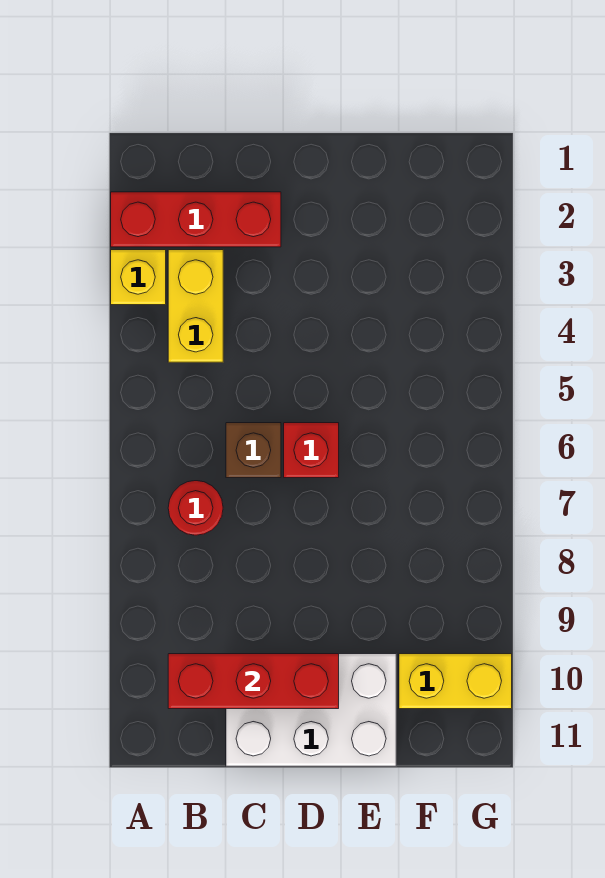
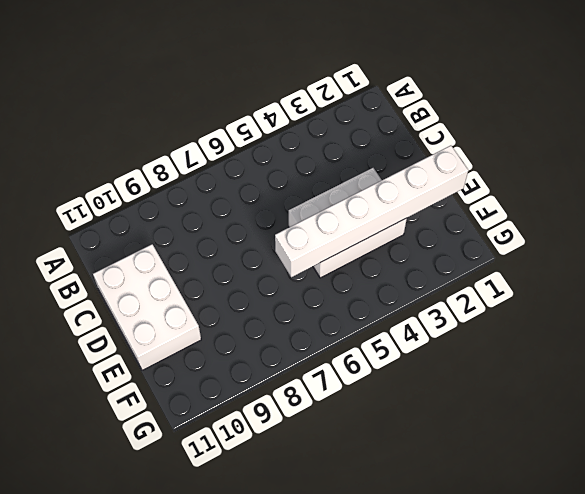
white brick D3:E5 level 1 -> none
white brick E1:E6 level 2 -> none
none -> red brick A2:C2 level 1
none -> yellow brick A3 level 1

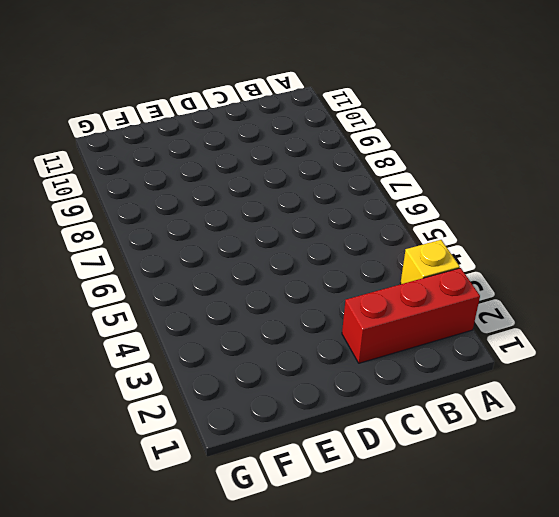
none -> yellow brick B3:B4 level 1
none -> red round brick B7 level 1

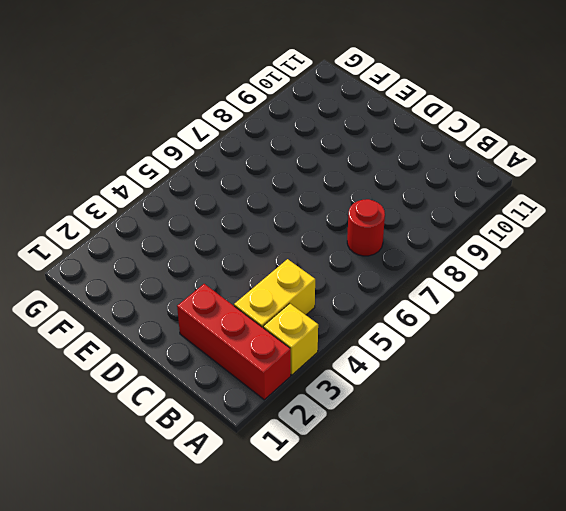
none -> brown brick C6 level 1
none -> white brick C10:E11 level 1

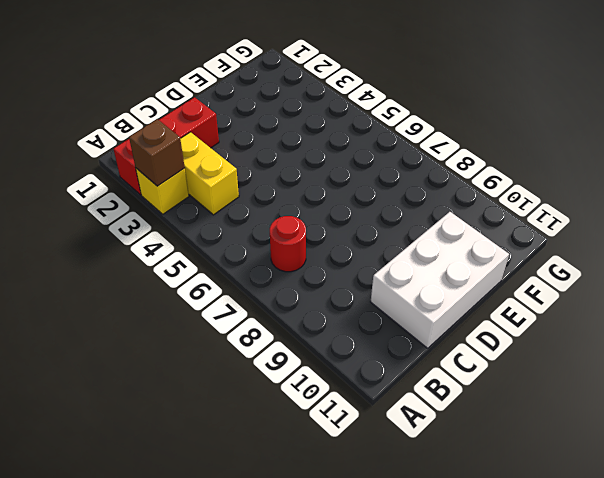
brown brick A3 level 2 -> brown brick C6 level 1
none -> red brick D6 level 1
none -> yellow brick F10:G10 level 1

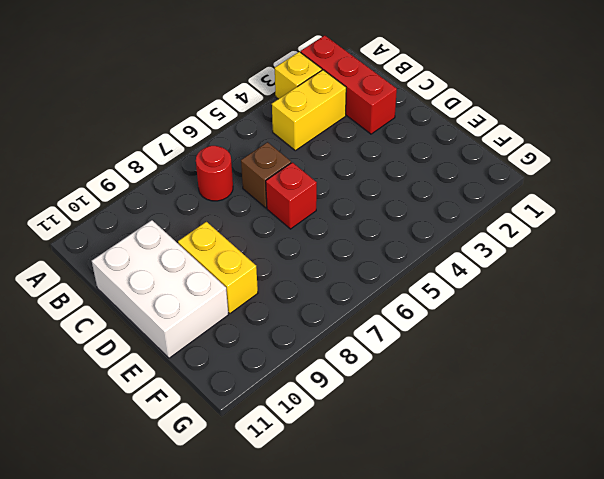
yellow brick D9:E9 level 1 -> yellow brick F10:G10 level 1
none -> red brick B10:D10 level 2

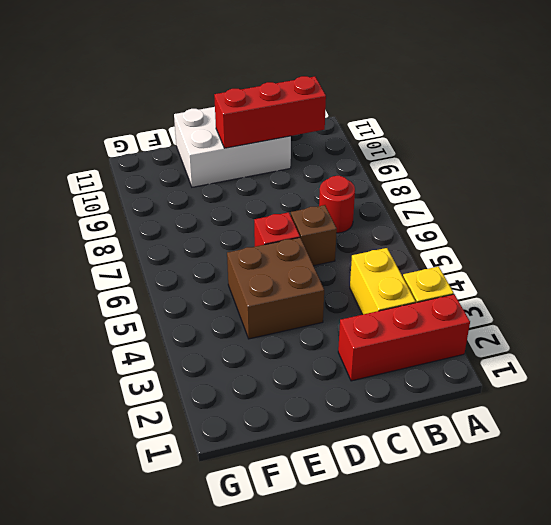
brown brick D4:E5 level 1 -> none
none -> yellow brick F10:G10 level 1

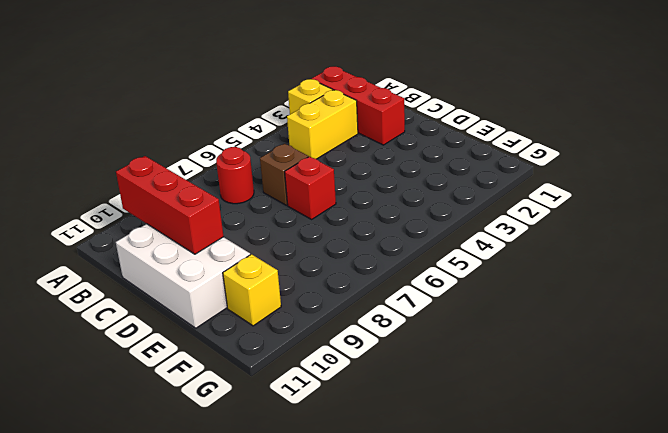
yellow brick F10 level 1 -> yellow brick F10:G10 level 1

